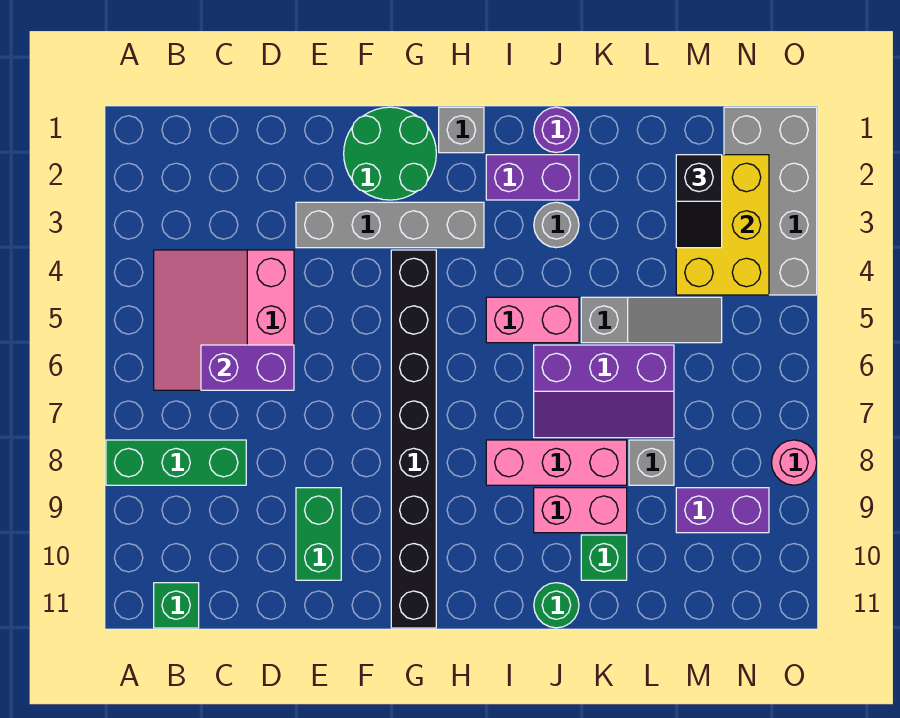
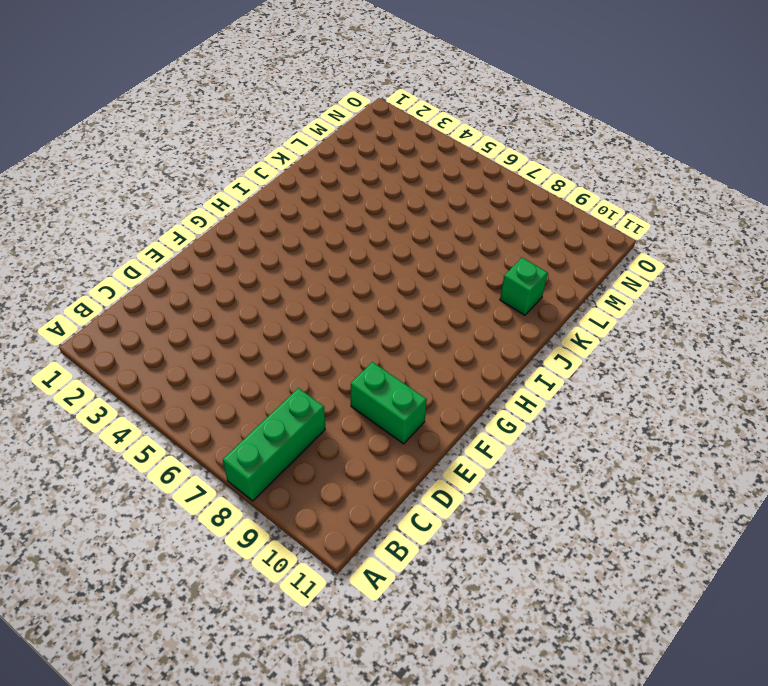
none -> pink slope B4:D6 level 1 top D
none -> green brick B11 level 1
none -> grey brick E3:H3 level 1

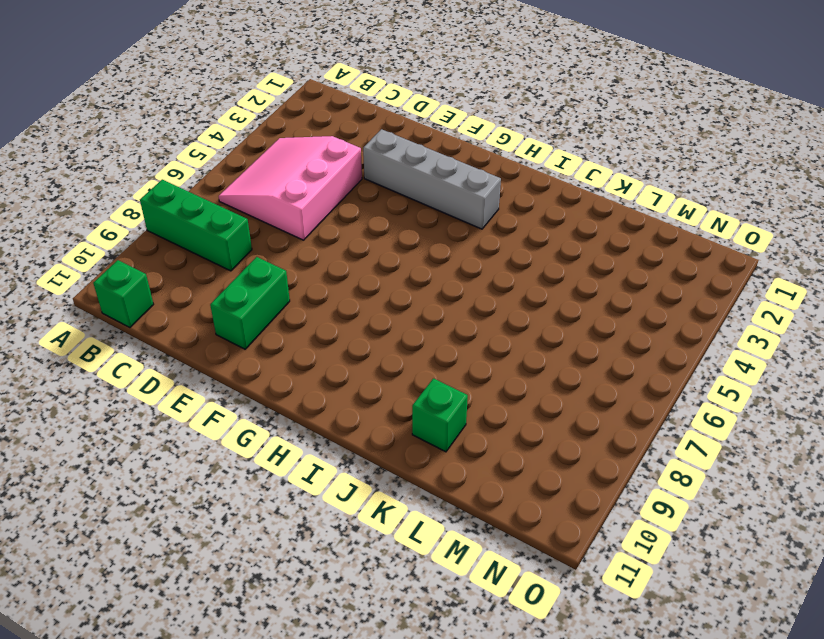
none -> green round brick F1:G2 level 1
none -> black brick G4:G11 level 1
none -> grey brick H1 level 1

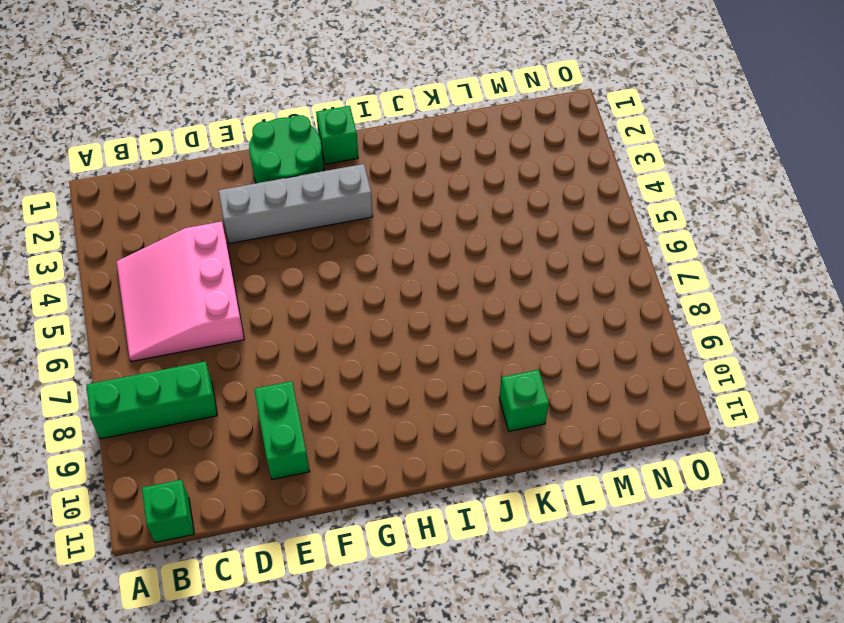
green brick H1 level 1 -> grey brick H1 level 1
none -> black brick G4:G11 level 1
none -> purple brick I2:J2 level 1
none -> pink brick I5:J5 level 1

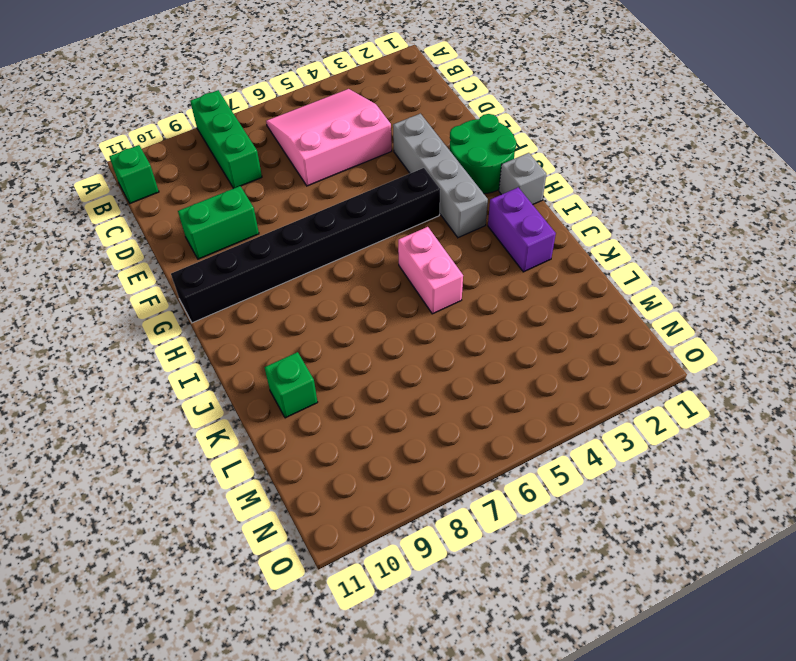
none -> pink brick I8:K8 level 1
none -> purple round brick J1 level 1
none -> grey round brick J3 level 1

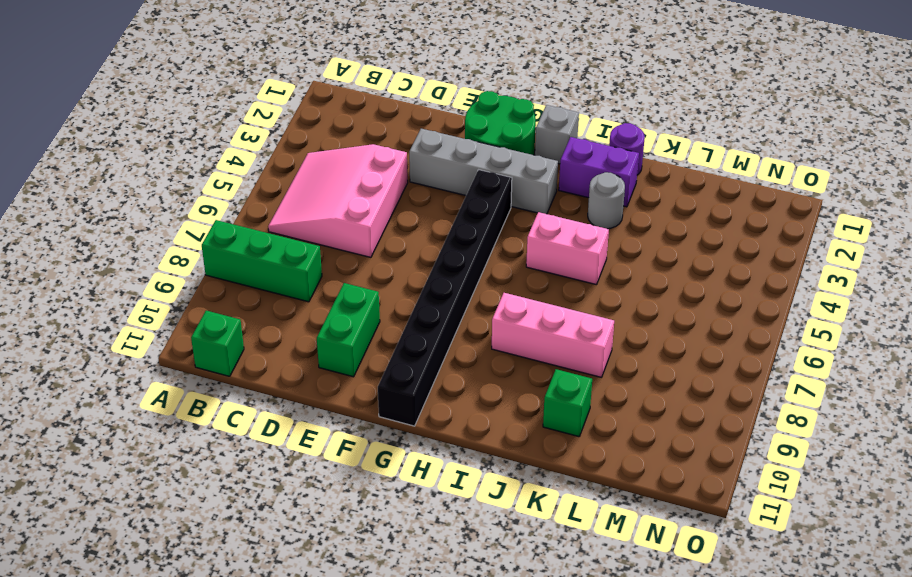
none -> purple slope J6:L7 level 1 top 6
none -> pink brick J9:K9 level 1
none -> green round brick J11 level 1

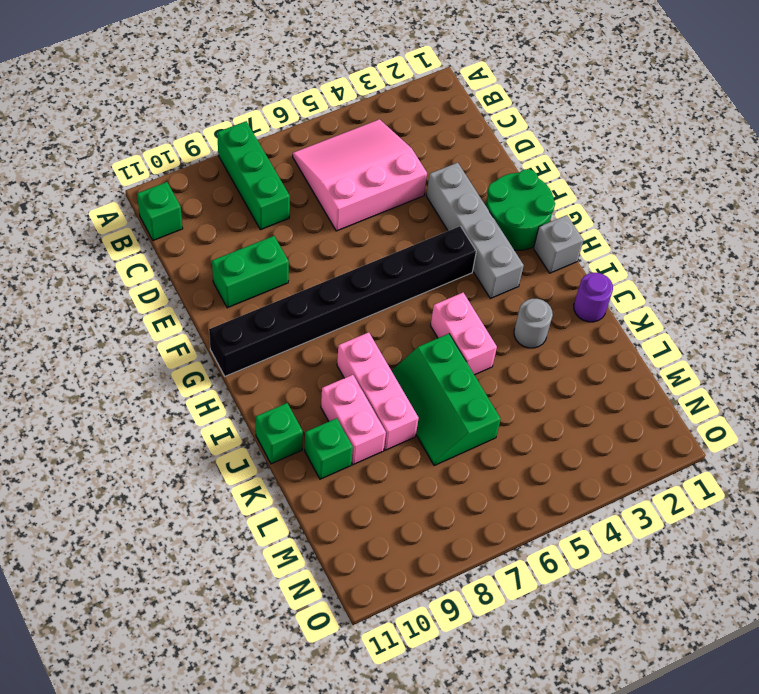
green slope J6:L7 level 1 top 6 -> purple slope J6:L7 level 1 top 6
green brick J11 level 1 -> green round brick J11 level 1
none -> purple brick I2:J2 level 1
none -> grey slope K5:M5 level 1 top K
none -> grey brick L8 level 1

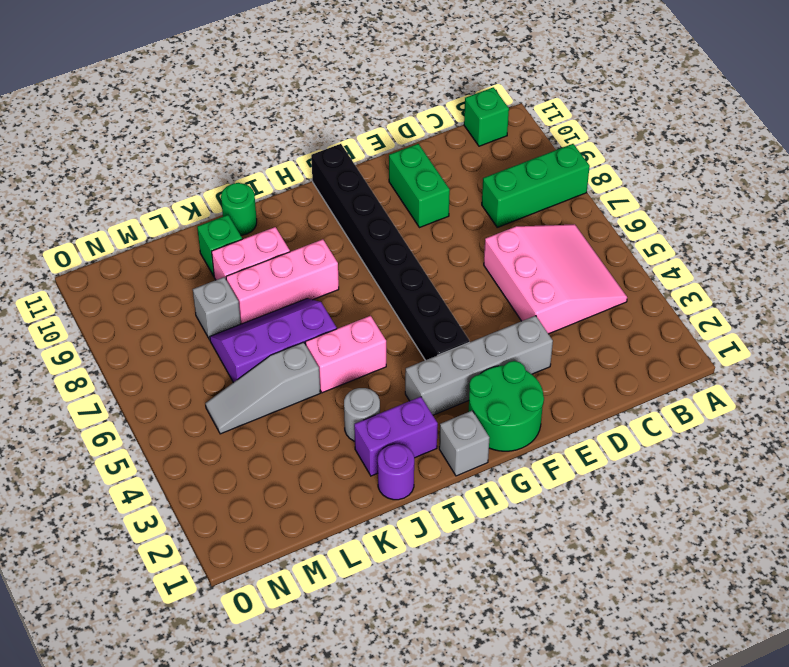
none -> purple brick M9:N9 level 1
none -> grey brick N1:O4 level 1
none -> pink round brick O8 level 1

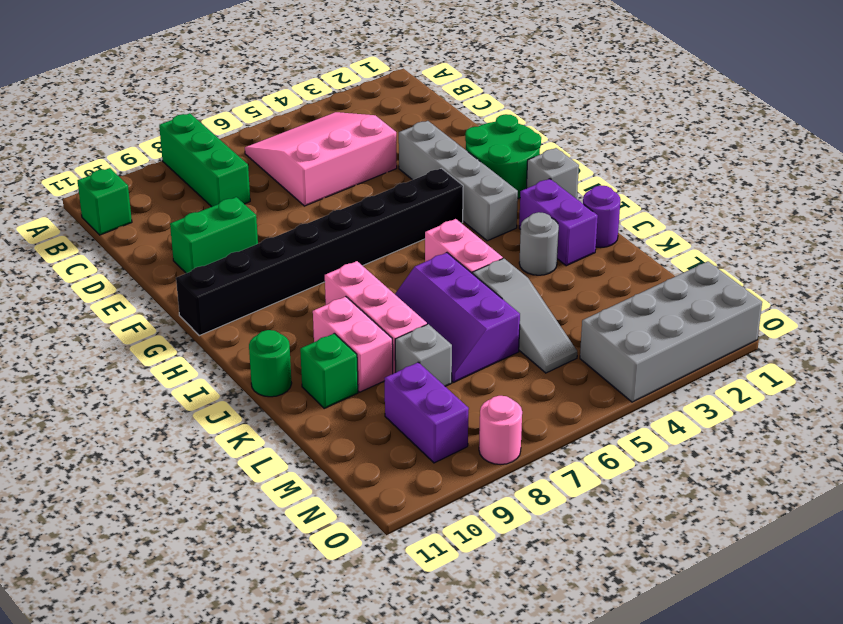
none -> purple brick C6:D6 level 2
none -> yellow brick M2:N4 level 2
none -> black slope M2:M3 level 3 top 2

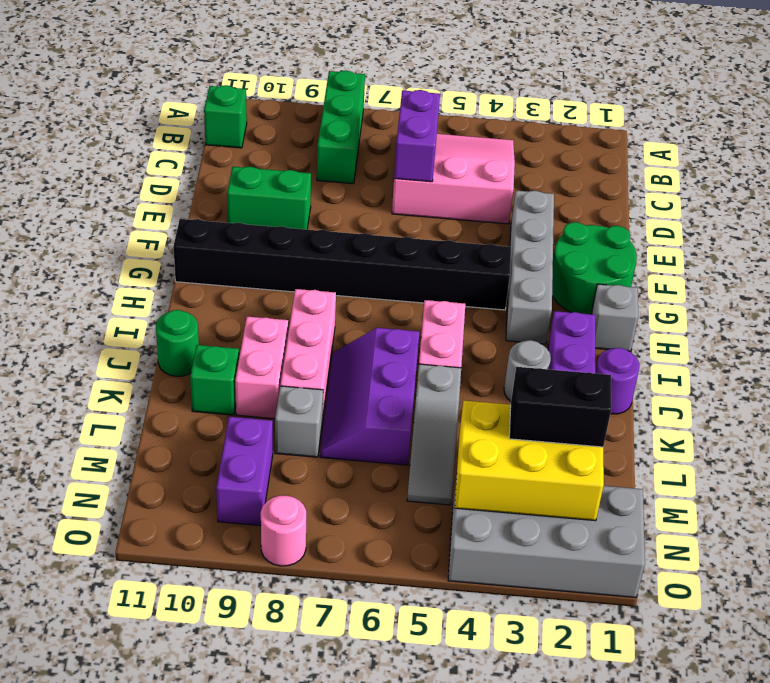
black brick M2:M3 level 3 -> black slope M2:M3 level 3 top 2

